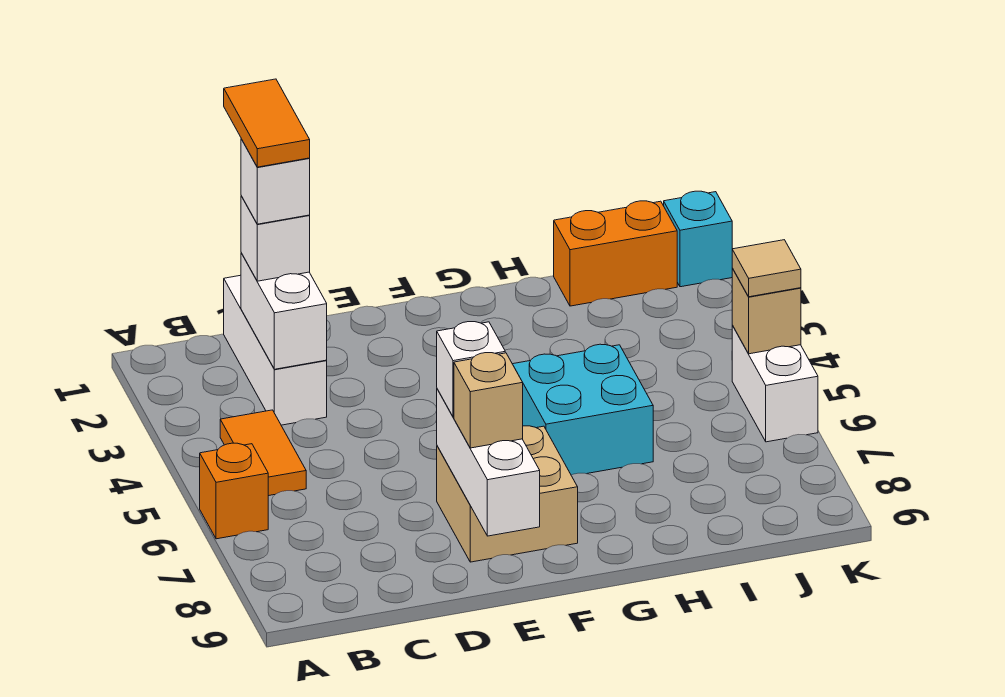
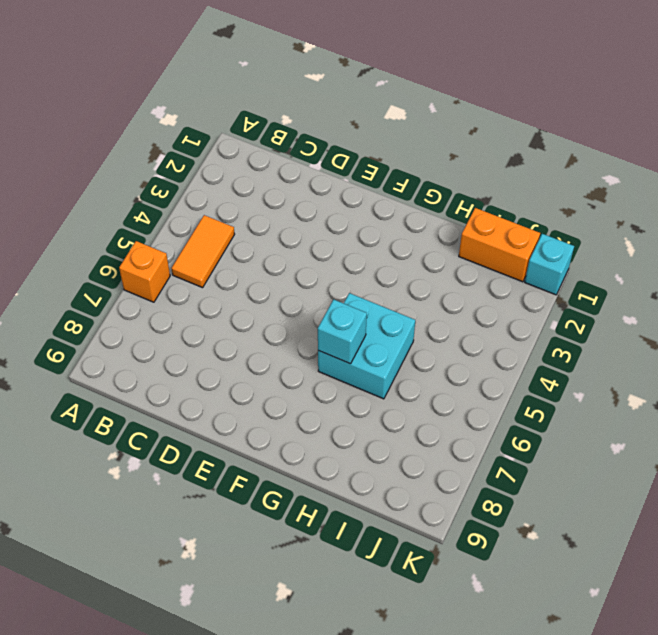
cyan brick G6 level 2 -> none
none -> white brick C1:C3 level 1
none -> tan brick E7:F8 level 1
none -> white brick K5:K6 level 1

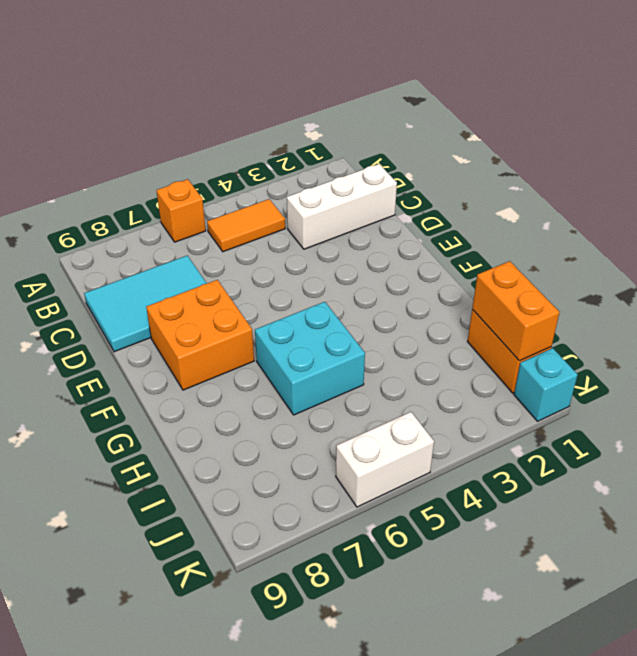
cyan tile C7:D9 level 1 -> none
orange brick E7:F8 level 1 -> tan brick E7:F8 level 1
orange brick I1:J1 level 2 -> none
none -> white brick C2:C3 level 2
none -> white brick E7:E9 level 2
none -> tan brick K5 level 2

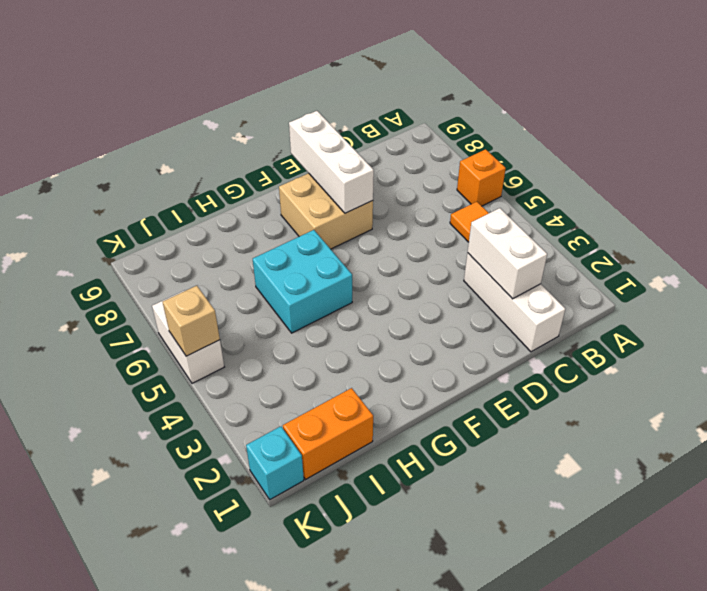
none -> white brick C2 level 3
none -> white brick E7 level 3
none -> tan brick E8 level 3

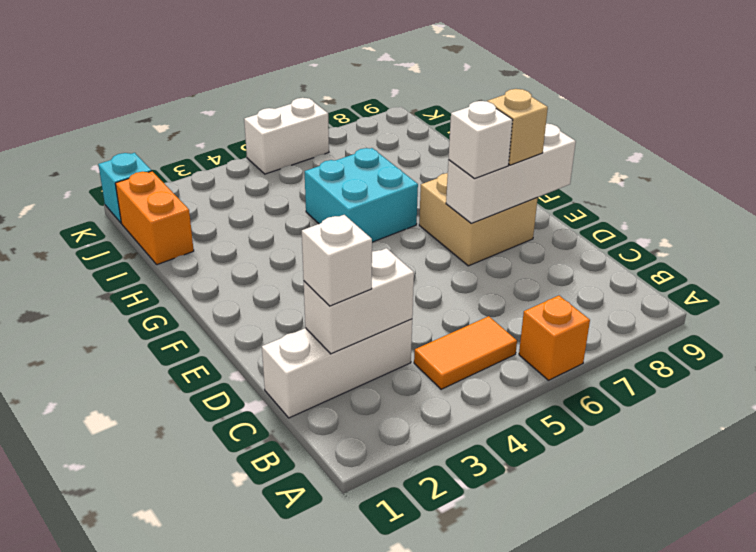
none -> tan brick K5 level 2
none -> tan tile K5 level 3
none -> white brick C2 level 4

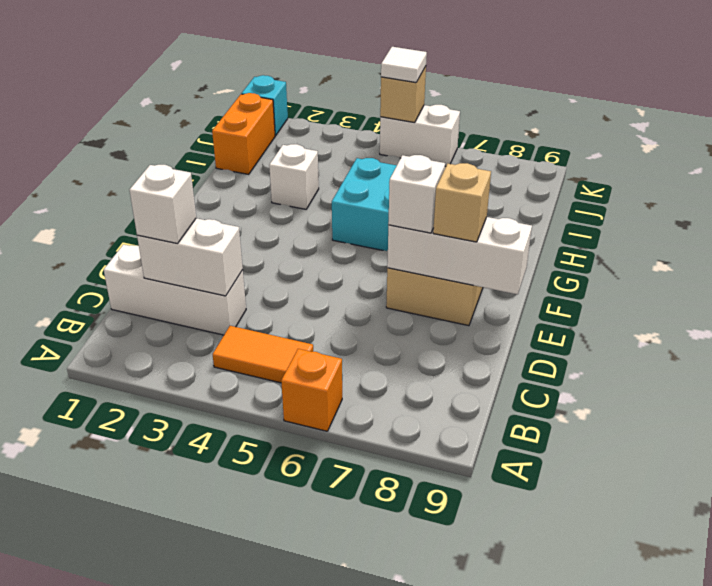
white brick H3 level 1 -> white brick C2 level 4
white tile K5 level 3 -> tan tile K5 level 3
none -> orange tile C1:C2 level 5

